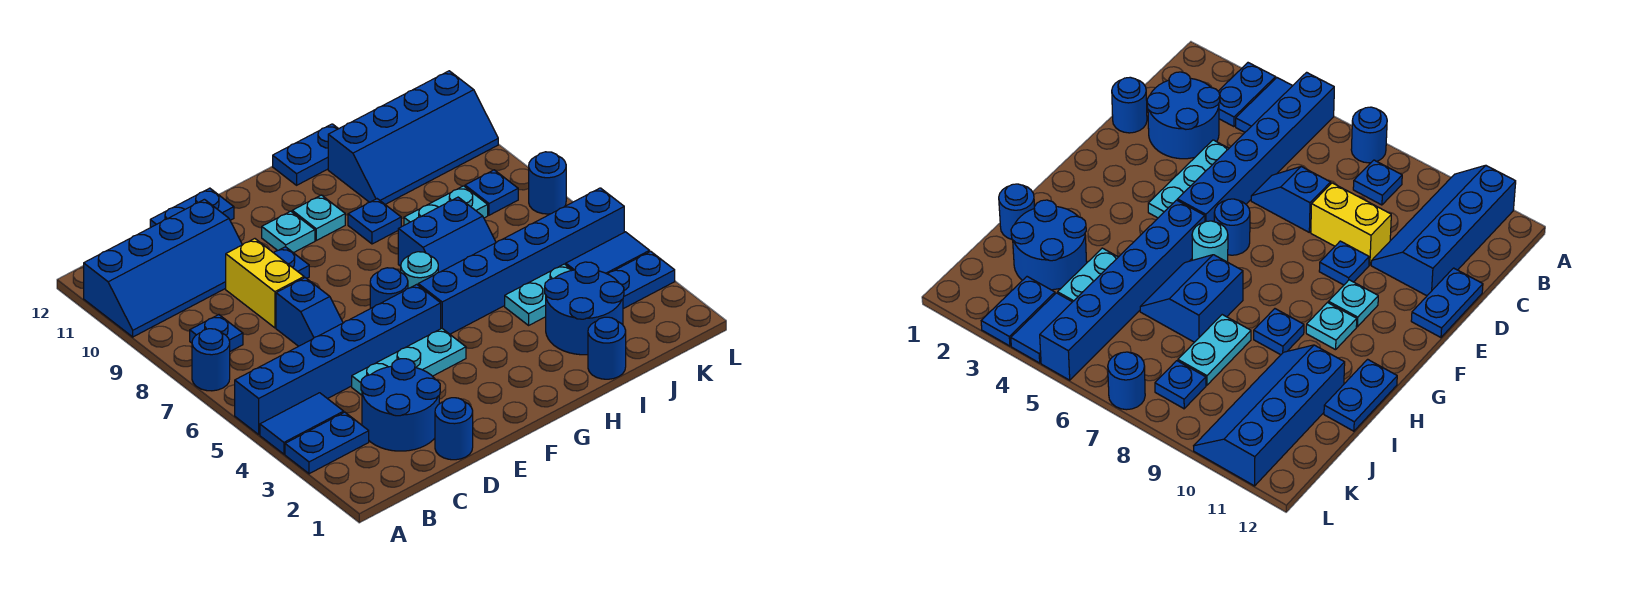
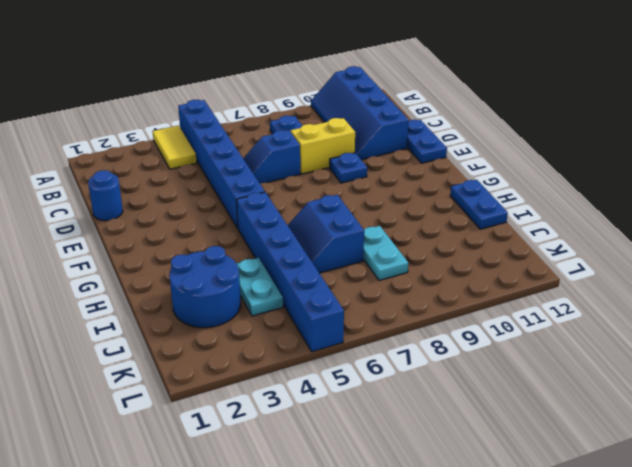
yellow tile A4:B4 level 1 -> blue tile A4:B4 level 1
none -> blue plate A3:B3 level 1
none -> blue round brick A7 level 1
none -> blue round brick C2:D3 level 1
none -> cyan plate D4:F4 level 1

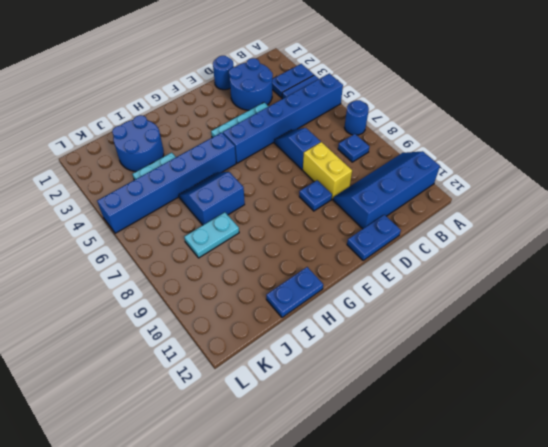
none -> blue round brick F6 level 1
none -> cyan plate F10 level 1
none -> cyan round brick G6 level 1
none -> cyan plate G10 level 1

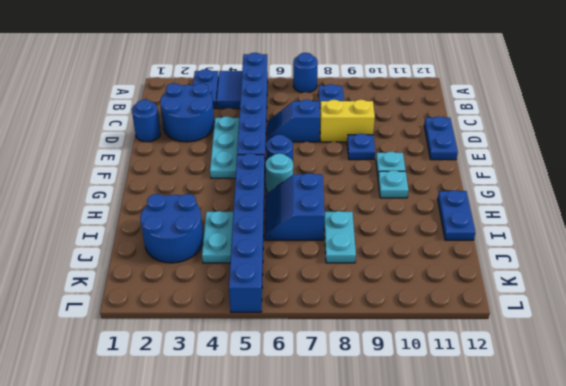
none -> blue slope A10:D11 level 1 top 11
none -> blue plate H9 level 1
none -> blue round brick I1 level 1
none -> blue slope I10:L11 level 1 top 11

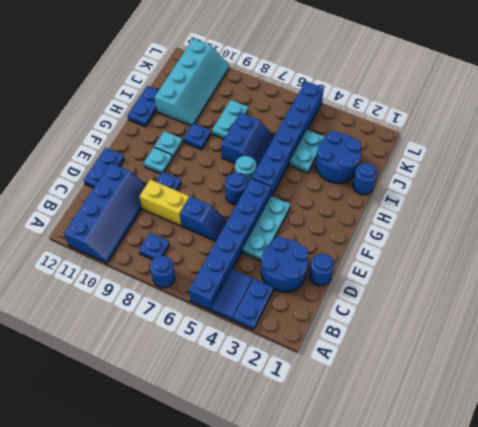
cyan slope I10:L11 level 1 top 11 -> blue slope I10:L11 level 1 top 11
none -> blue plate K3:L3 level 1
none -> blue tile K4:L4 level 1
none -> blue plate K8 level 1
none -> blue round brick L7 level 1

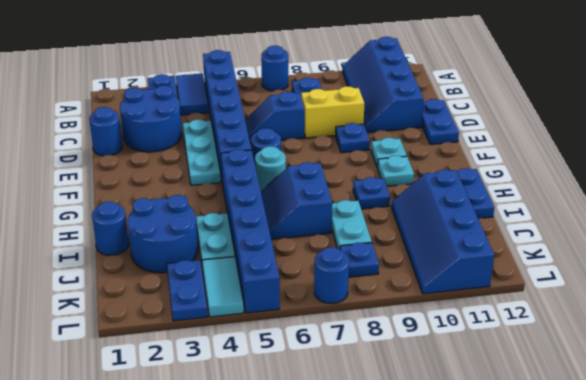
cyan tile K4:L4 level 1 -> blue tile K4:L4 level 1

